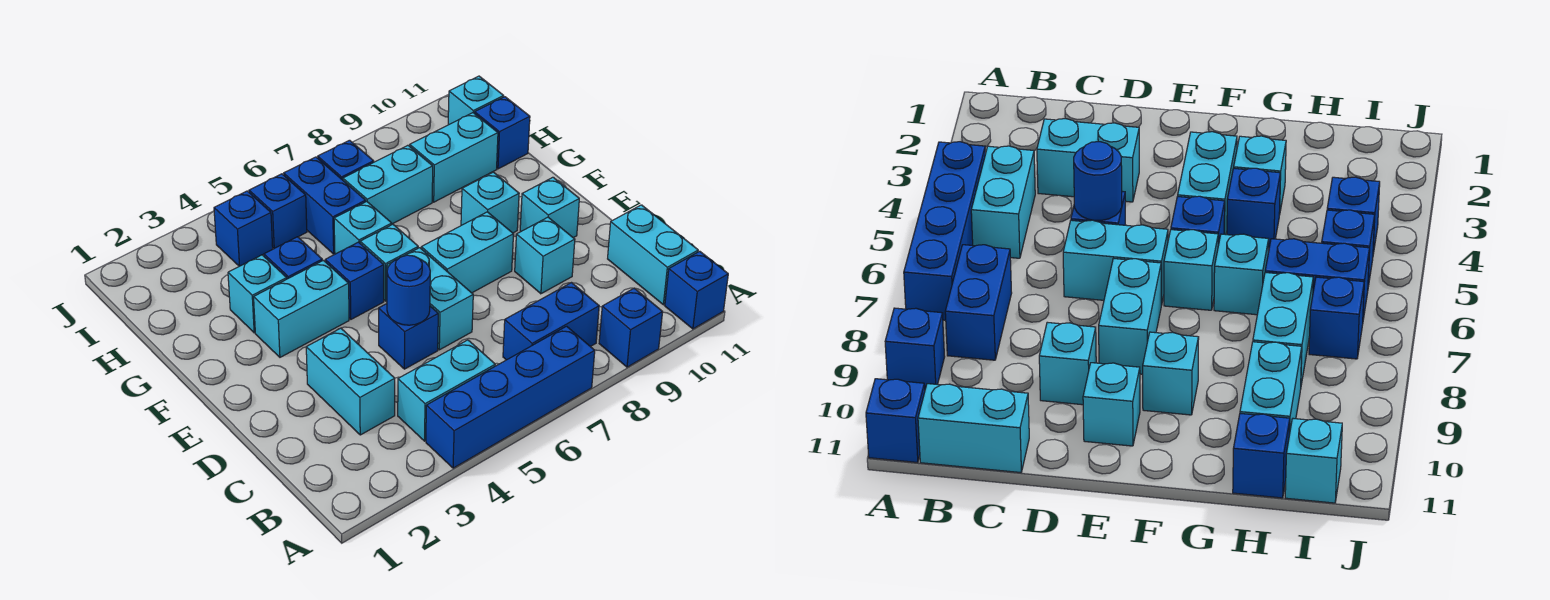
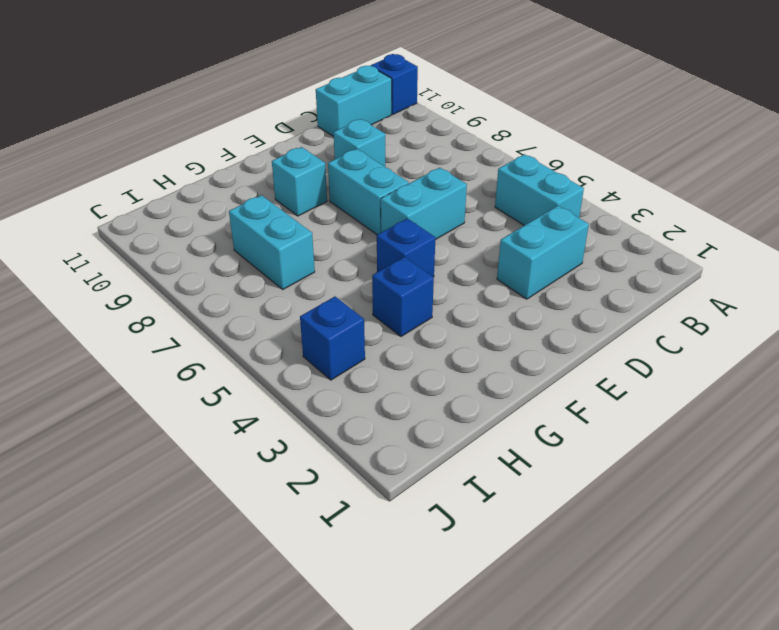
none -> blue brick A4:A7 level 1
none -> blue brick A9 level 1
none -> blue brick B7:B8 level 1

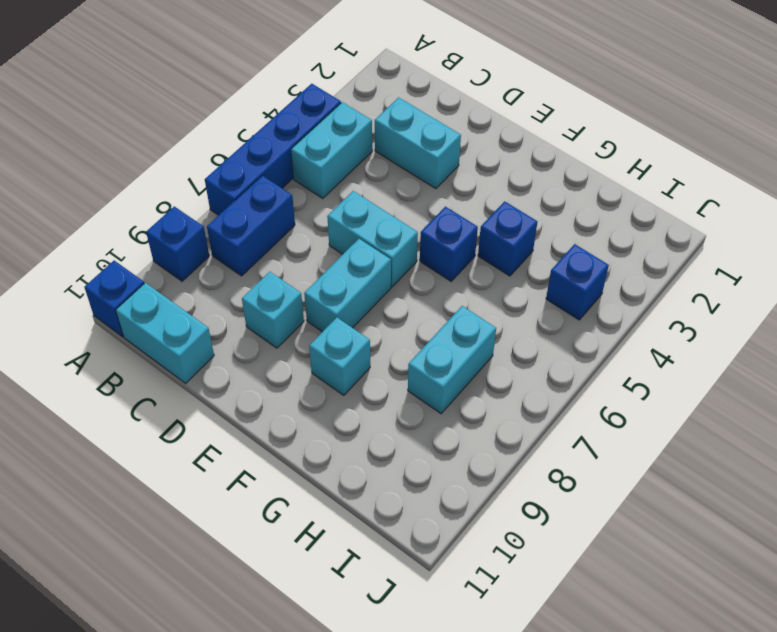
none -> blue brick D5 level 1
none -> cyan brick E10 level 1
none -> cyan brick F3:F4 level 1

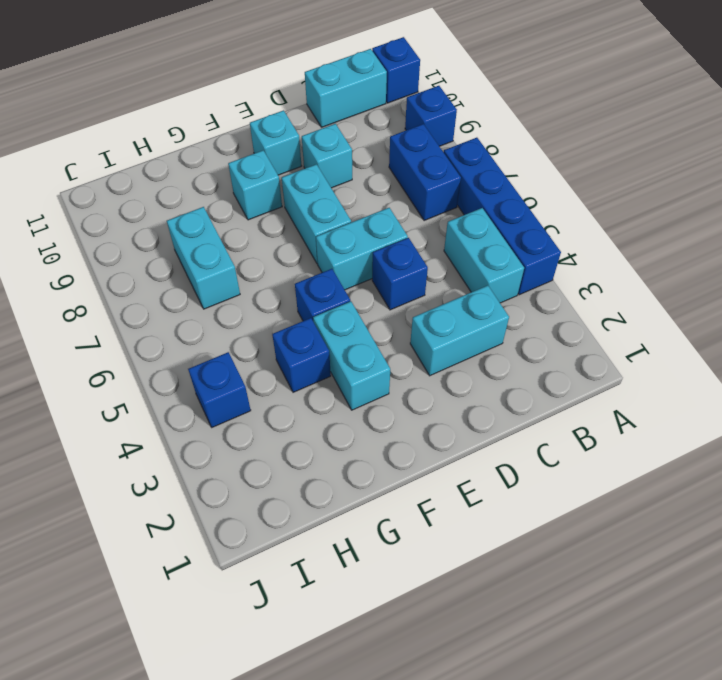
none -> cyan brick F6 level 1
none -> cyan brick G3 level 1
none -> cyan brick G6 level 1

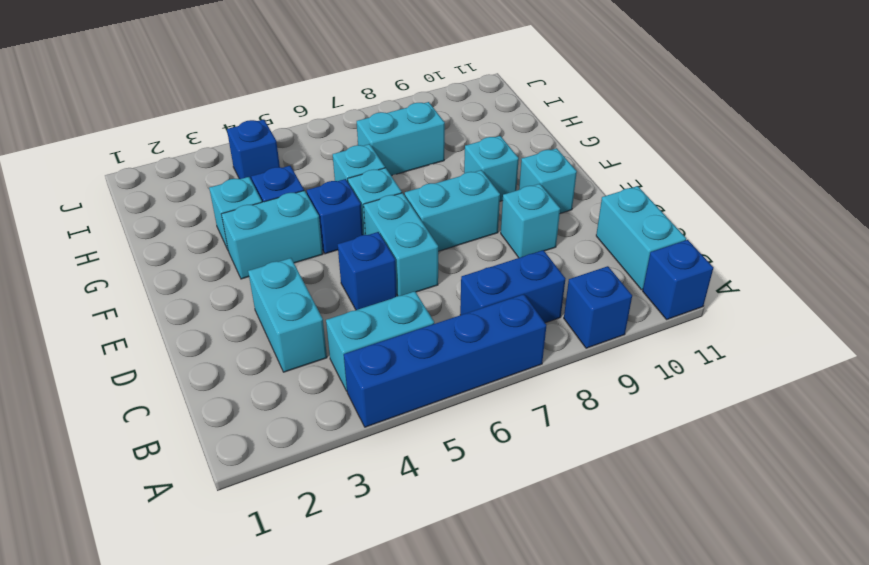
none -> blue brick H6:I6 level 1
none -> cyan brick H9:H10 level 1
none -> blue brick H11 level 1

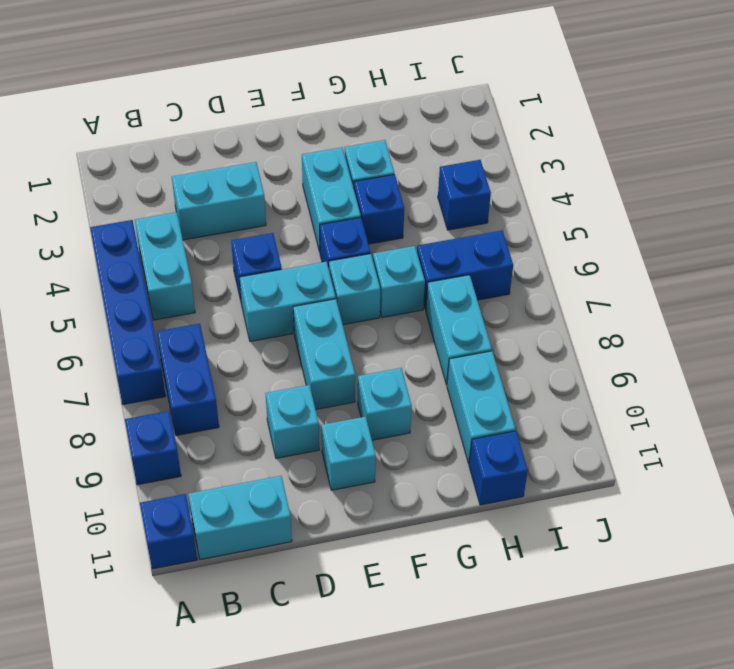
none -> blue brick I5 level 1
none -> blue brick I7 level 1
none -> cyan brick I11 level 1

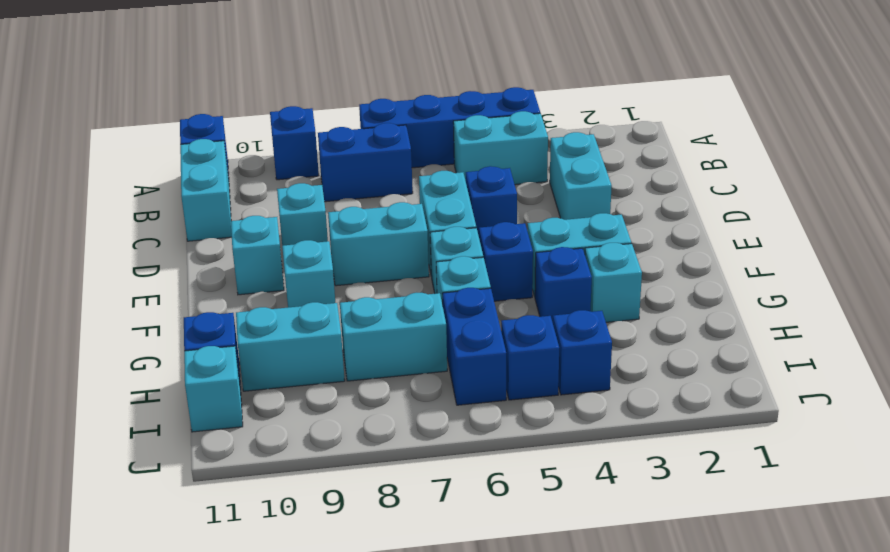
none -> blue brick I7 level 1
none -> blue round brick D5 level 2

